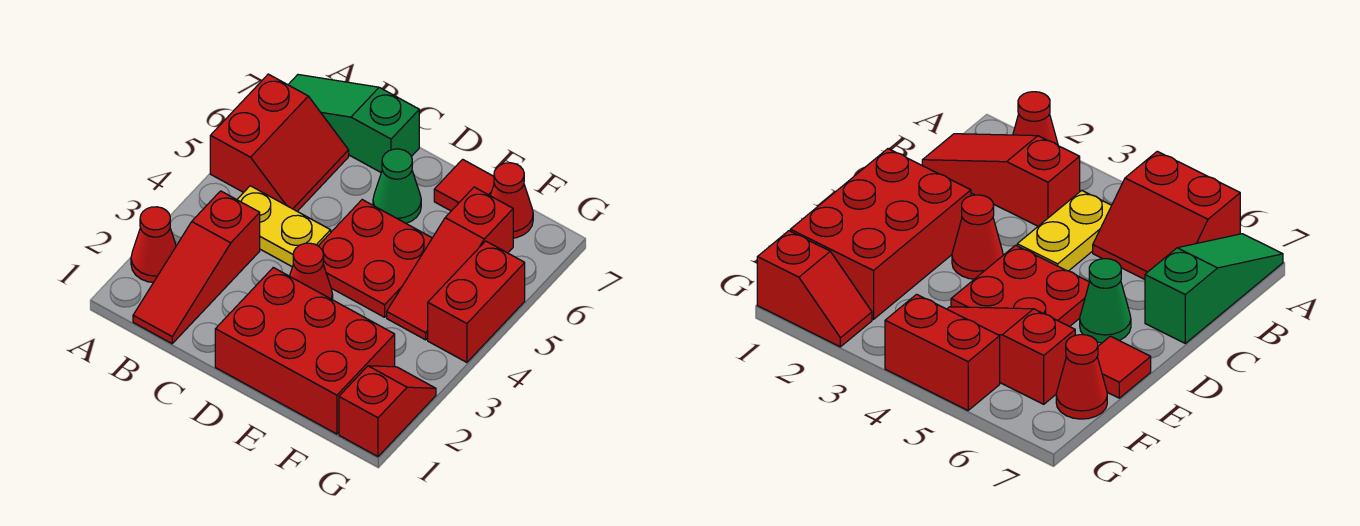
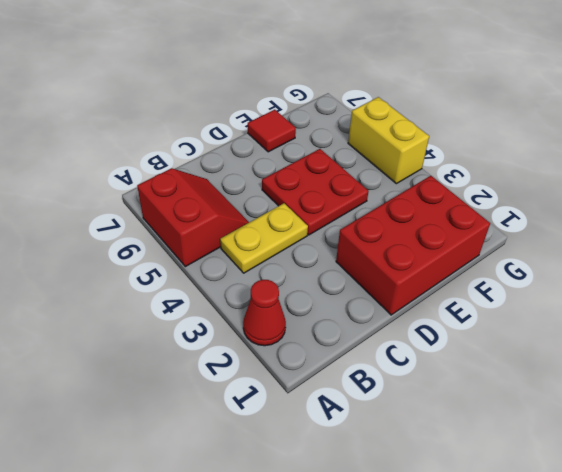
yellow brick G4:G5 level 1 -> red brick G4:G5 level 1
none -> green slope A7:C7 level 1 top C
none -> red slope B1:B3 level 1 top 3
none -> red cone D3 level 1

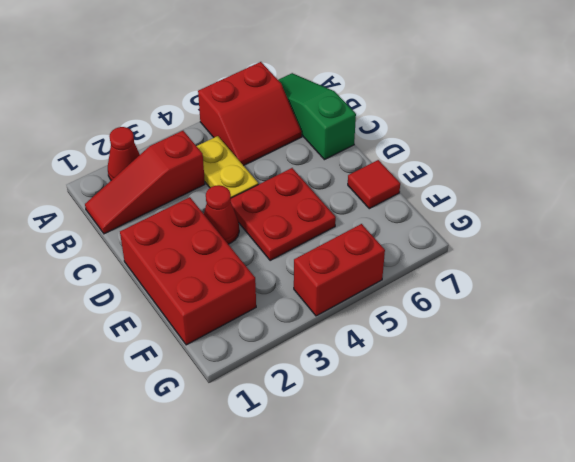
none -> green cone D6 level 1
none -> red slope F4:F6 level 1 top 6
none -> red cone F7 level 1

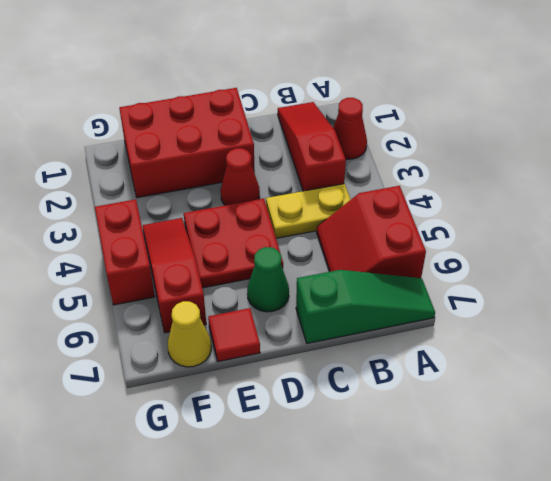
yellow cone F7 level 1 -> red cone F7 level 1
none -> red slope G1:G2 level 1 top 1

